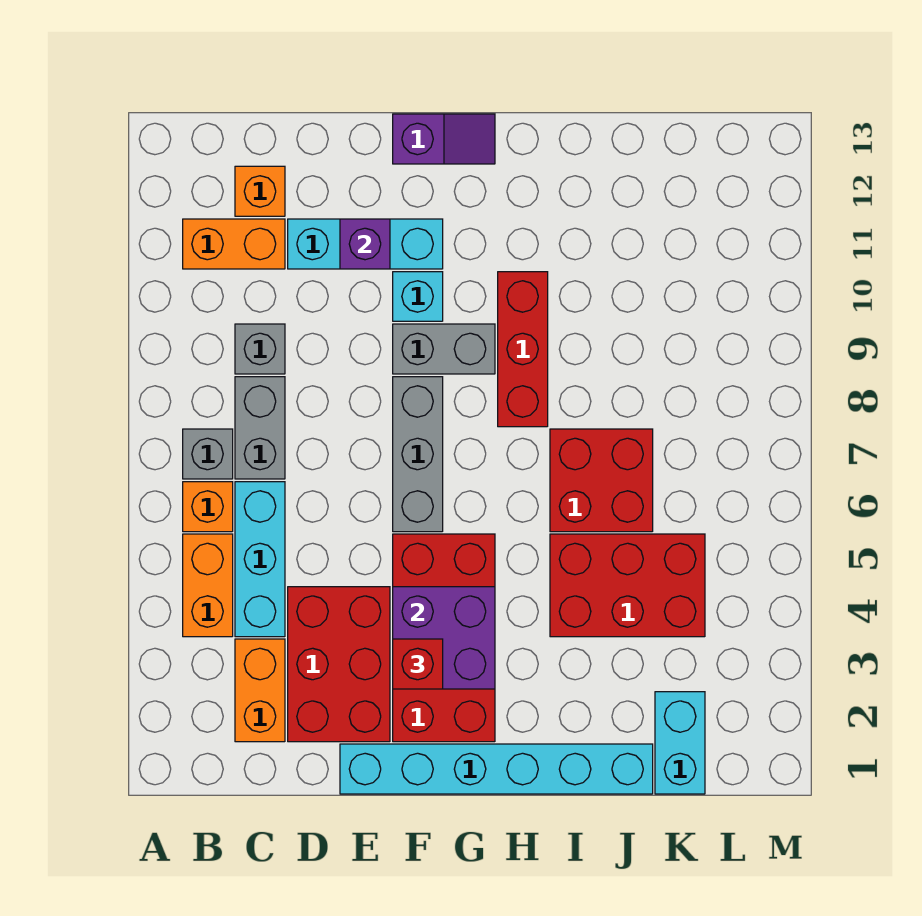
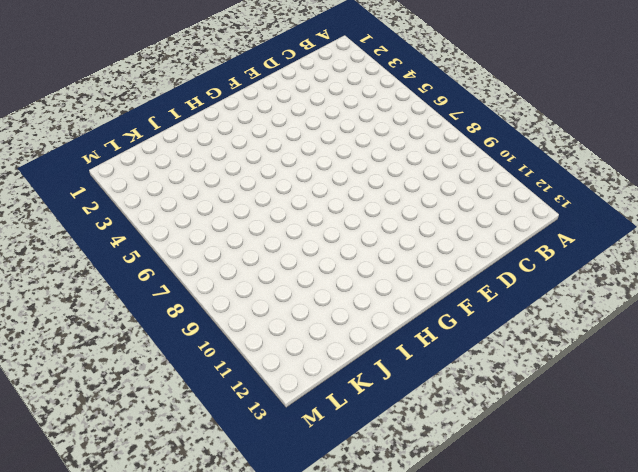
none -> orange brick B4:B5 level 1
none -> orange brick B6 level 1
none -> grey brick B7 level 1

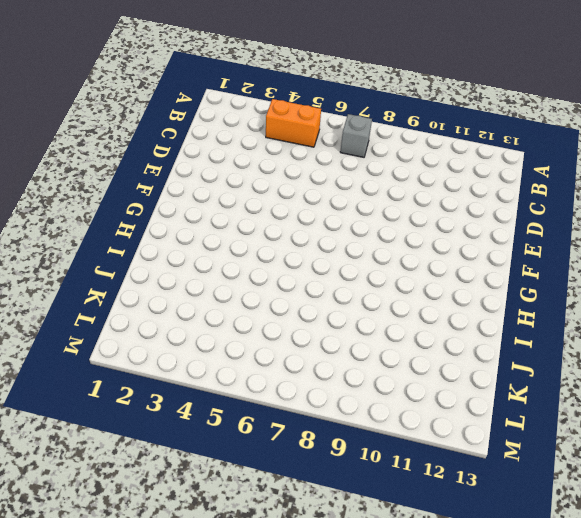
none -> orange brick B6 level 1
none -> orange brick B11:C11 level 1
none -> orange brick C2:C3 level 1

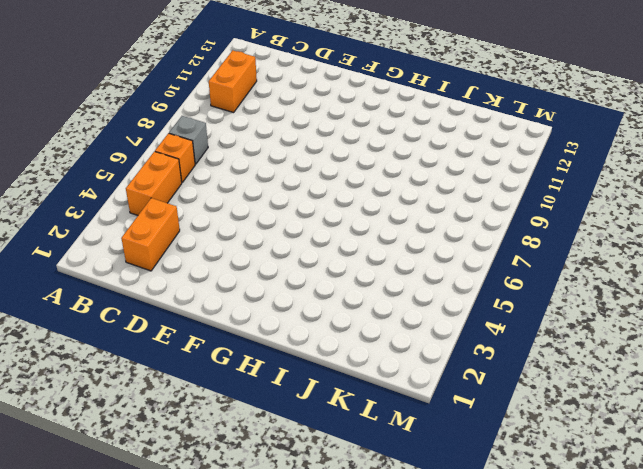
orange brick B10:B11 level 1 -> orange brick B11:C11 level 1
none -> cyan brick C4:C6 level 1
none -> grey brick C7:C8 level 1
none -> grey brick C9 level 1

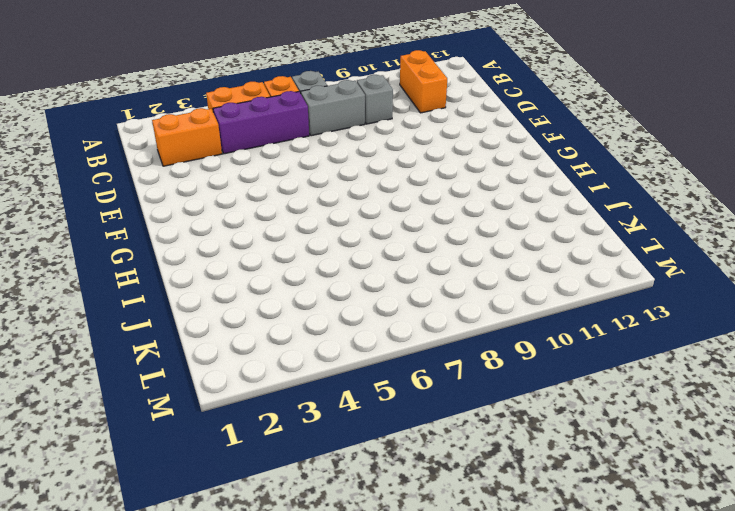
purple brick C4:C6 level 1 -> cyan brick C4:C6 level 1
none -> orange brick C12 level 1
none -> red brick D2:E4 level 1
none -> cyan brick D11:F11 level 1

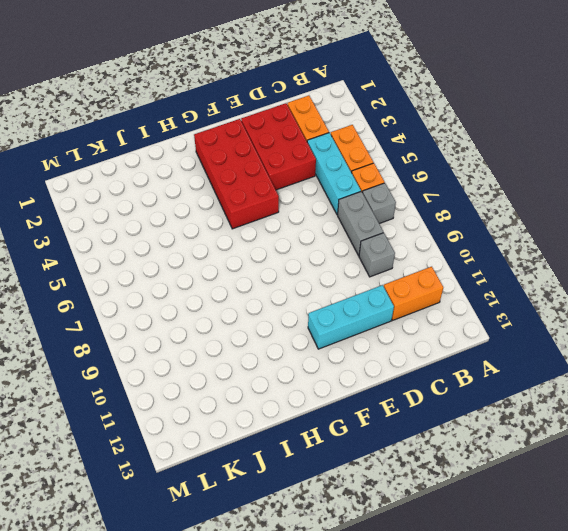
none -> orange brick C12 level 1
none -> cyan brick E1:J1 level 1
none -> grey brick F6:F8 level 1

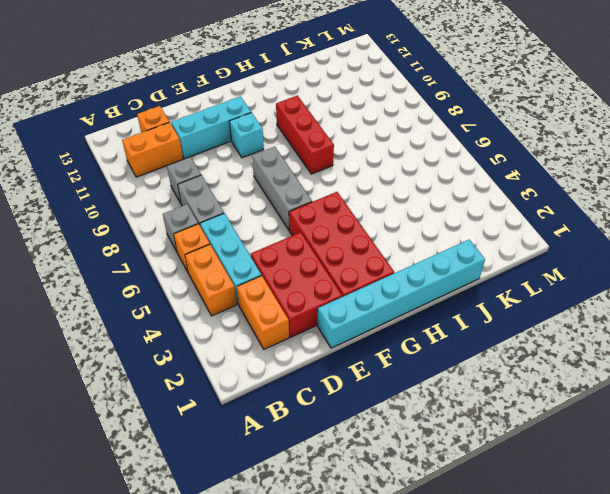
none -> grey brick F9:G9 level 1
none -> purple slope F13:G13 level 1 top F
none -> red brick I4:K5 level 1

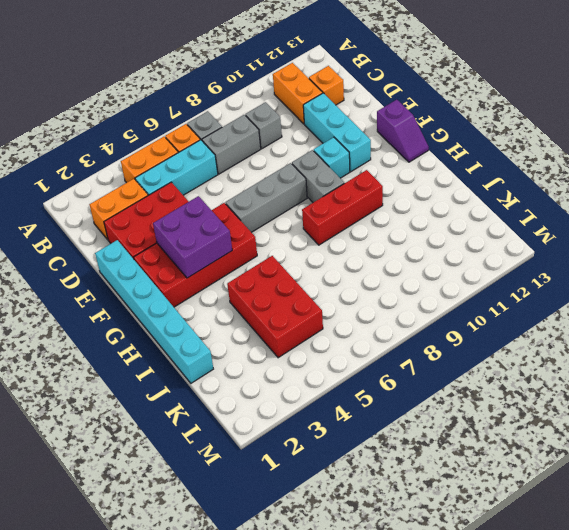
none -> red brick I6:J7 level 1
none -> cyan brick K1:K2 level 1
none -> purple brick E11 level 2

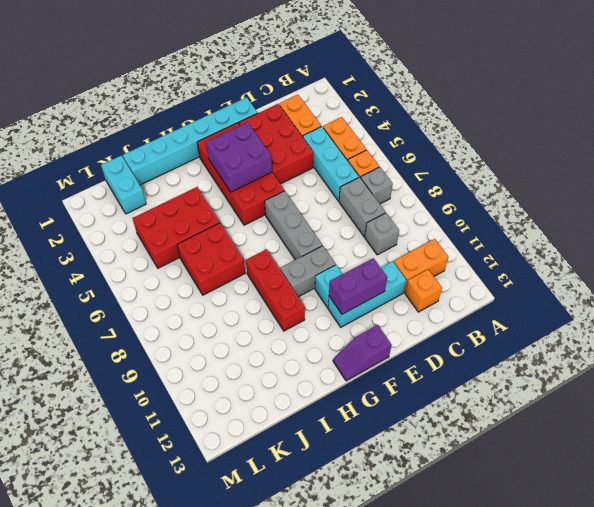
purple brick E11:F11 level 2 -> purple brick E11 level 2
none -> red brick F3 level 3

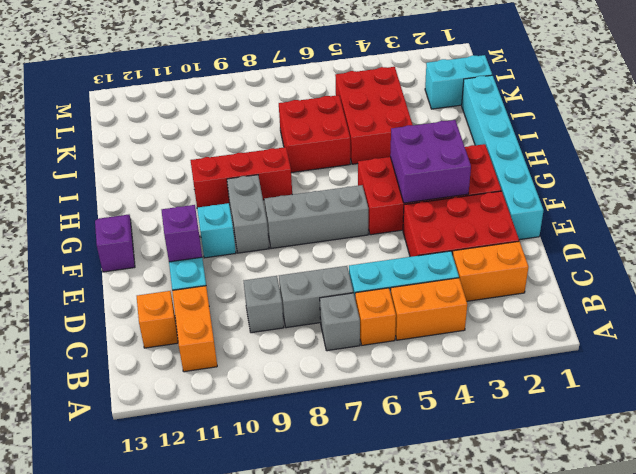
none -> red brick F3 level 3

